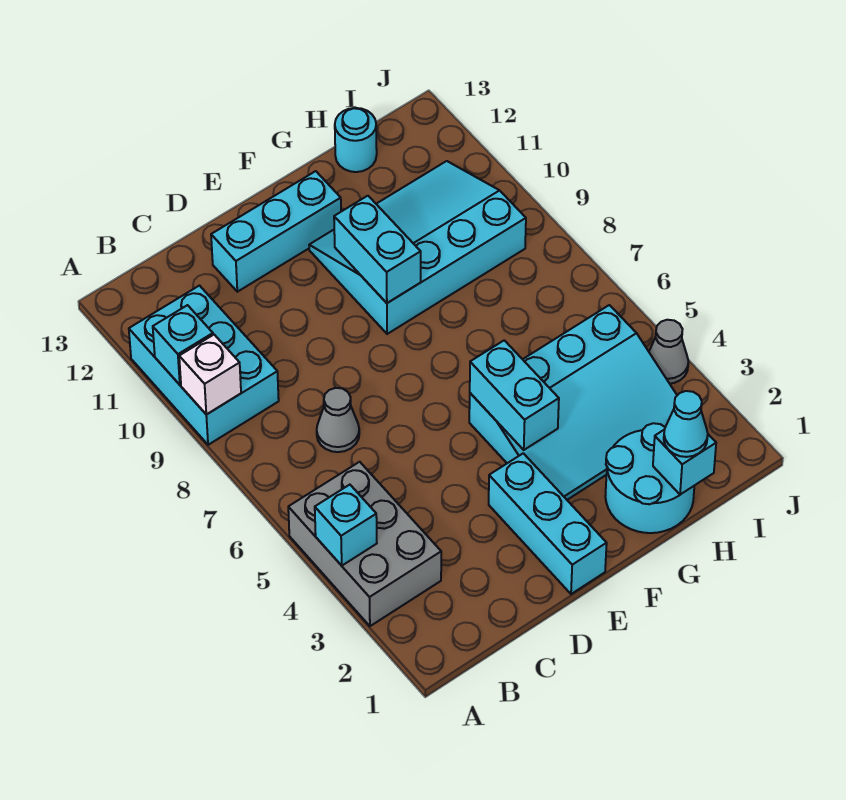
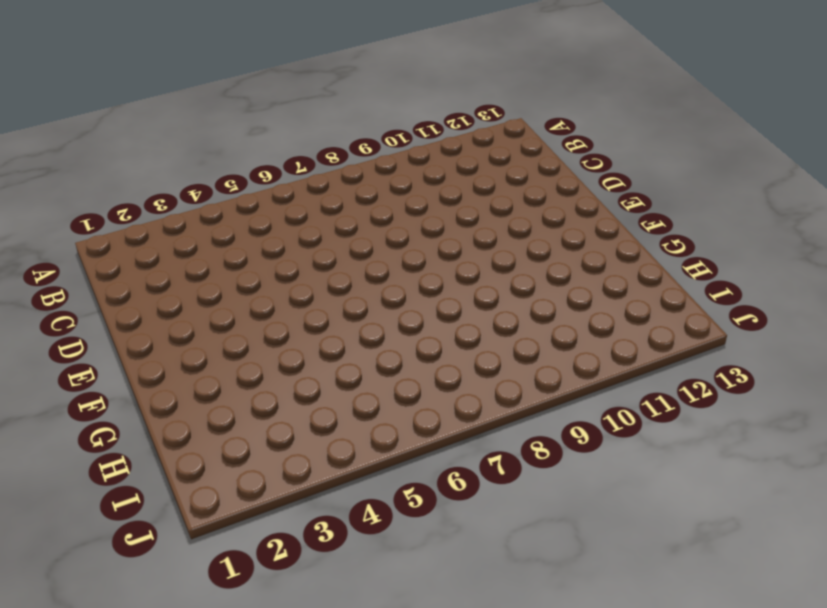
none -> grey brick A3:B5 level 1
none -> cyan brick A9:B11 level 1
none -> grey cone C7 level 1

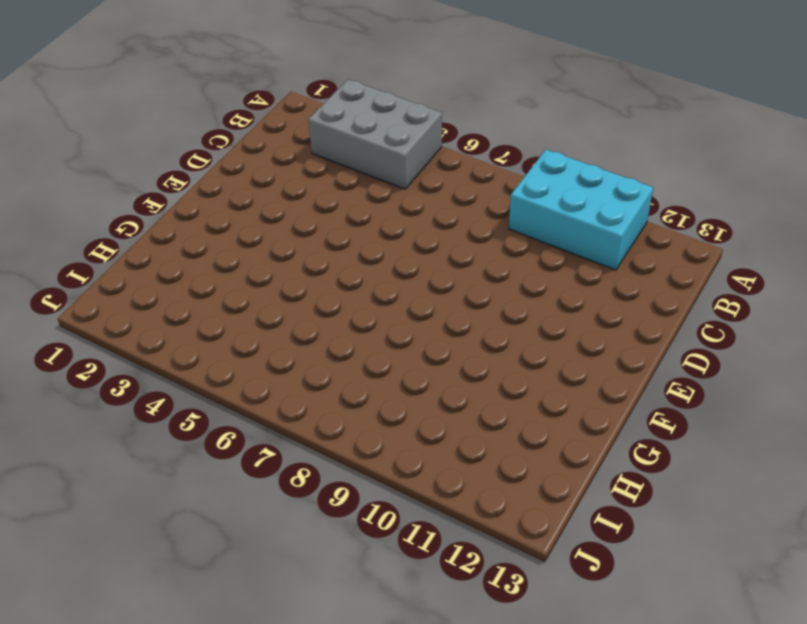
none -> grey cone C7 level 1
none -> cyan brick D12:F12 level 1
none -> cyan brick E1:E3 level 1

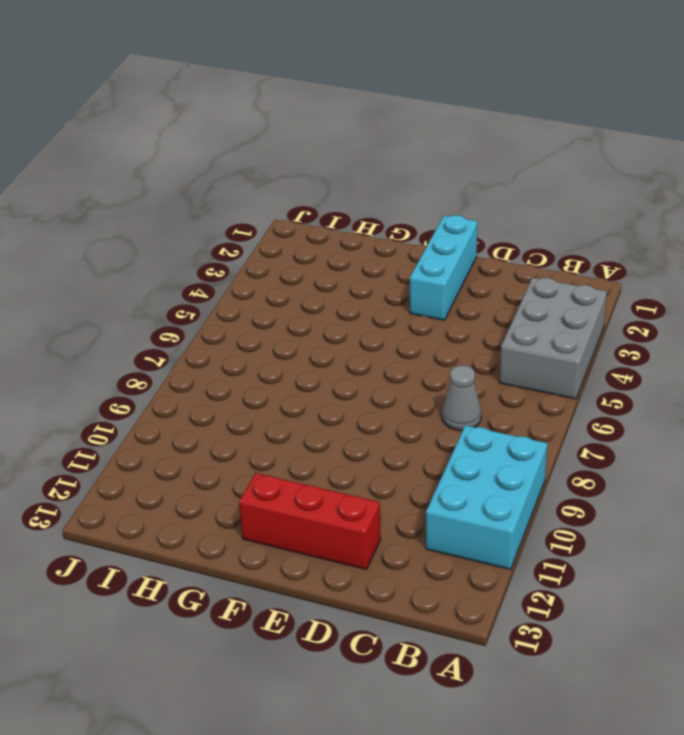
red brick D12:F12 level 1 -> cyan brick D12:F12 level 1
none -> cyan slope F3:I5 level 1 top 5
none -> cyan slope F9:I11 level 1 top 9
none -> cyan round brick G1:H2 level 1

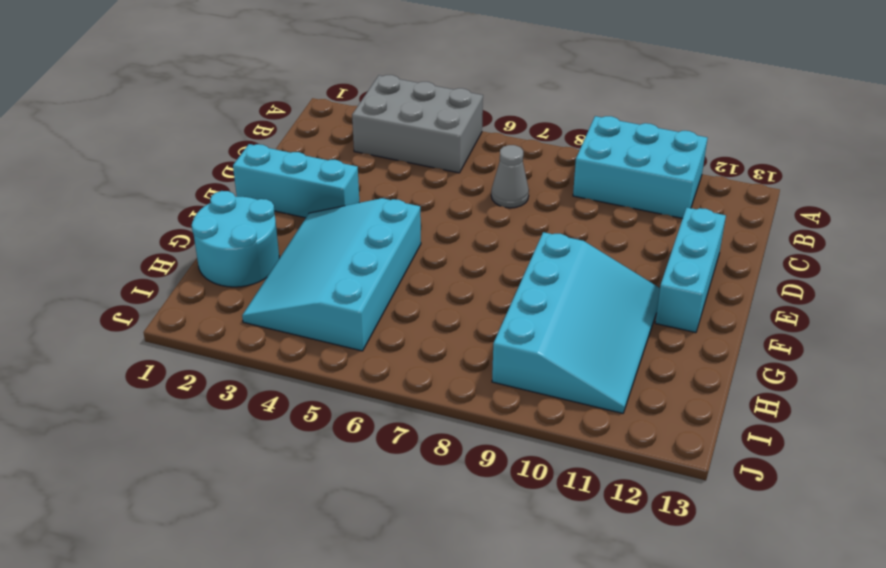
none -> cyan round brick H13 level 1
none -> grey cone J4 level 1
none -> cyan brick A4 level 2

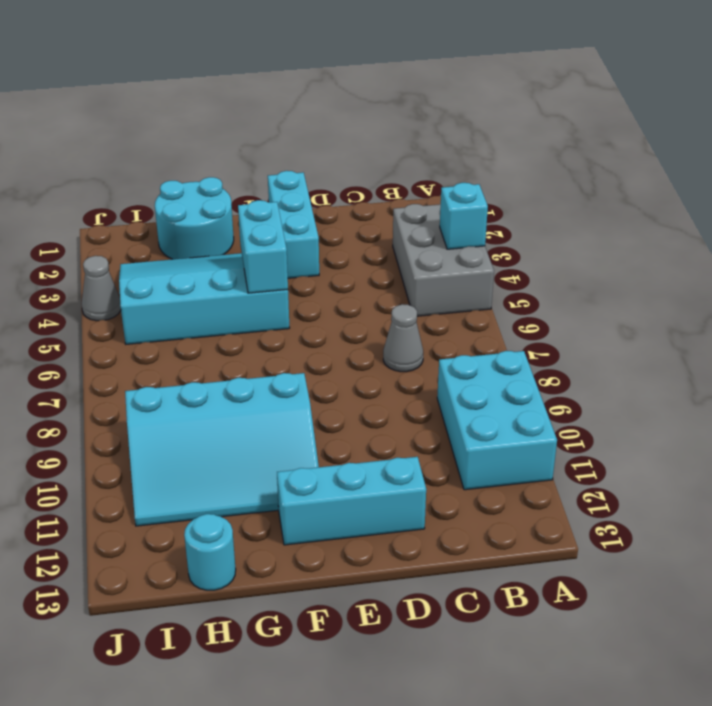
none -> white brick A9 level 2
none -> cyan brick A10 level 2
none -> cyan brick F9:F10 level 2

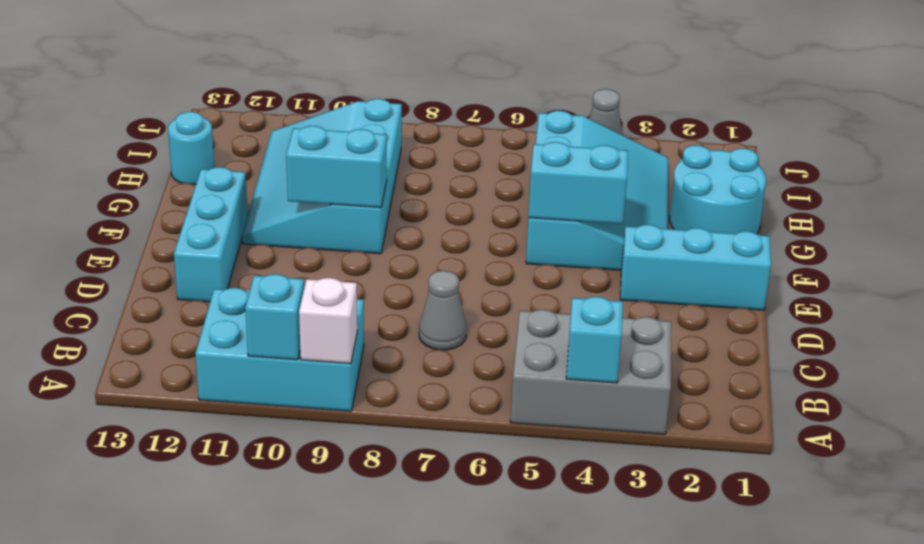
none -> cyan brick H1 level 2
none -> cyan cone H1 level 3

